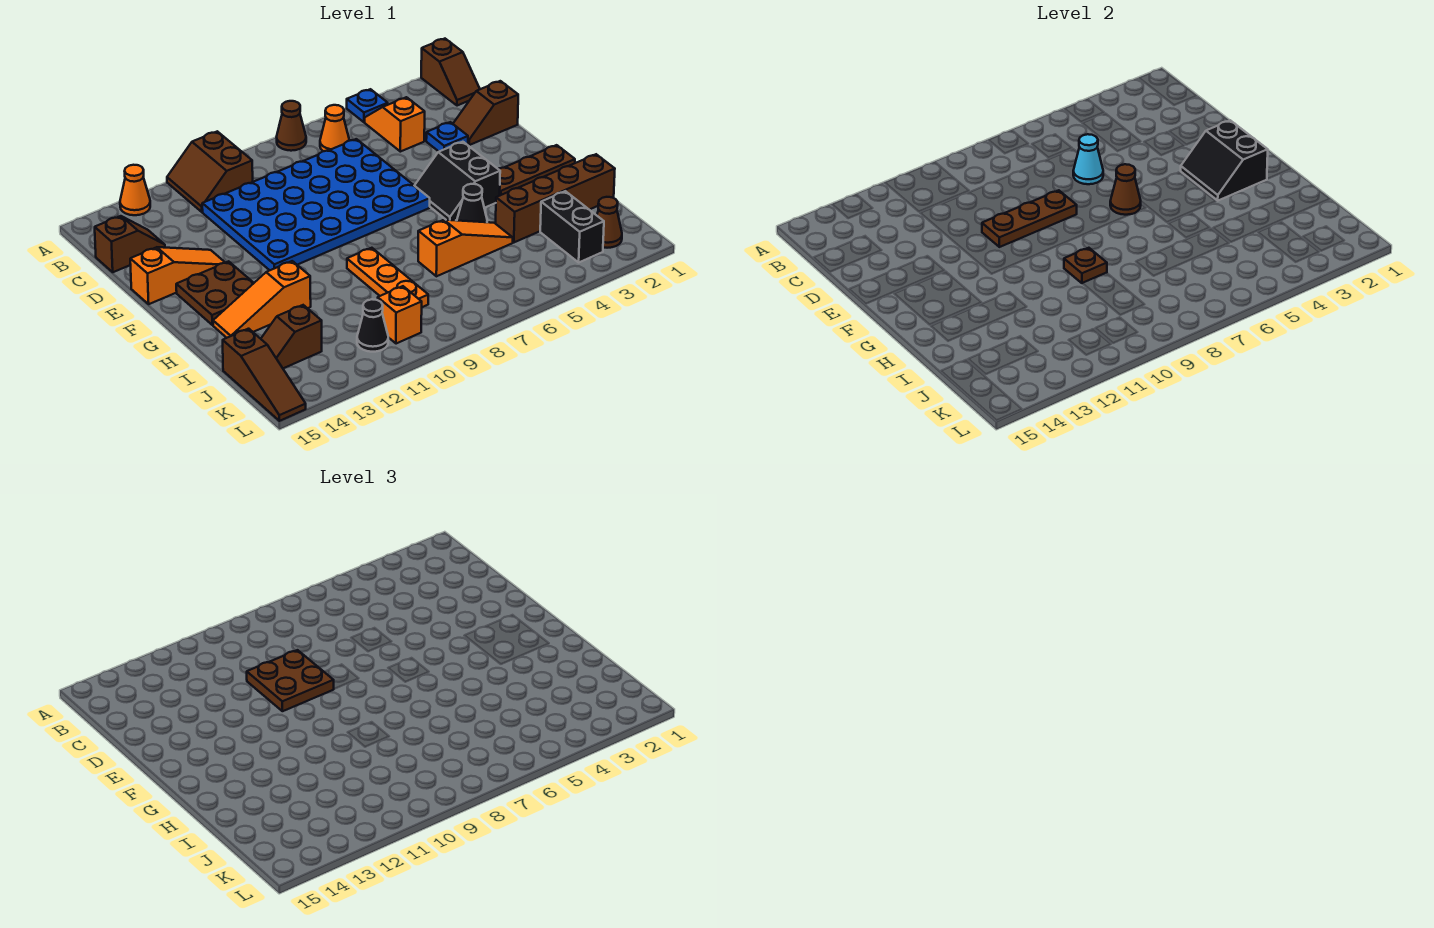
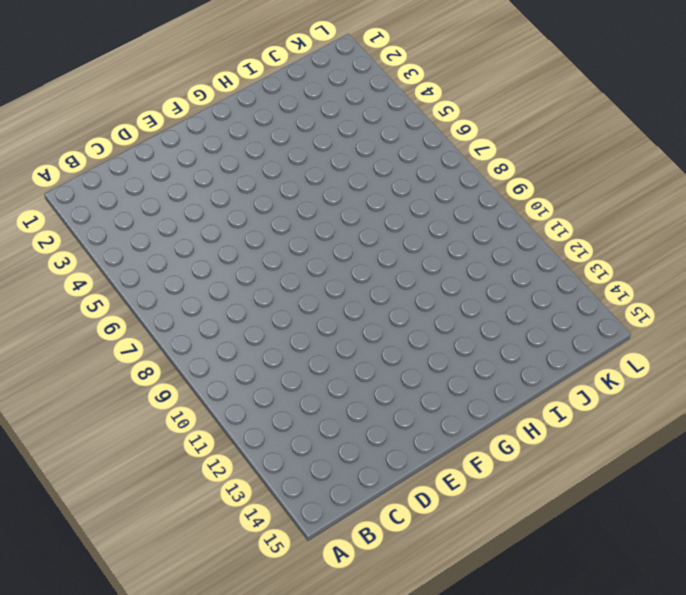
none -> brown slope A1:B1 level 1 top A
none -> blue plate A4 level 1
none -> brown cone A7 level 1
none -> brown slope A10:B11 level 1 top 10

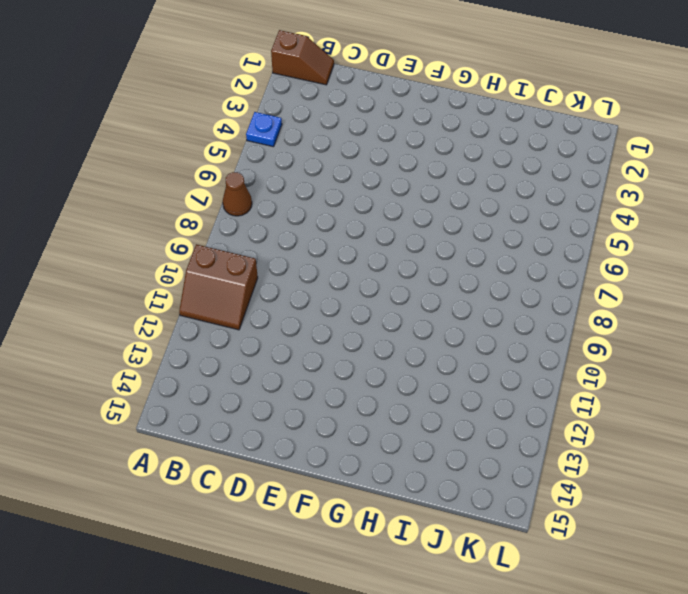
none -> orange cone A13 level 1
none -> orange slope B4:C4 level 1 top C
none -> orange cone B6 level 1
none -> blue plate C6:F11 level 1

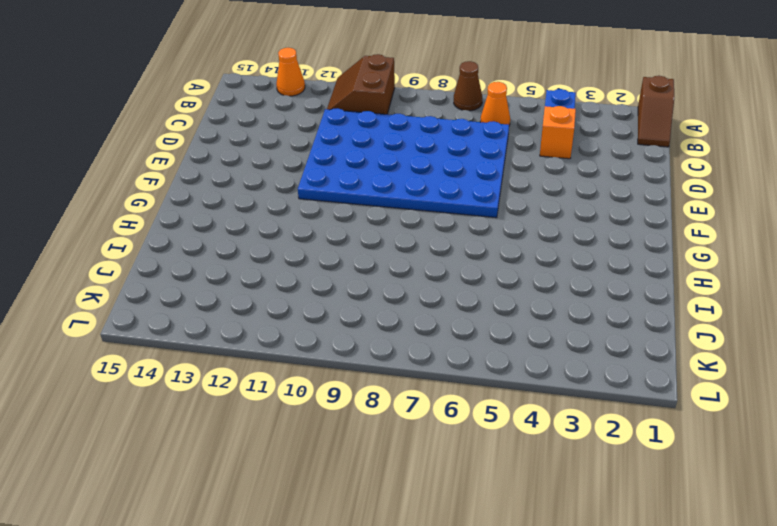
none -> brown slope C14:C15 level 1 top 15
none -> brown slope D1:D2 level 1 top 1
none -> blue plate D3 level 1
none -> orange slope E13:E15 level 1 top 15

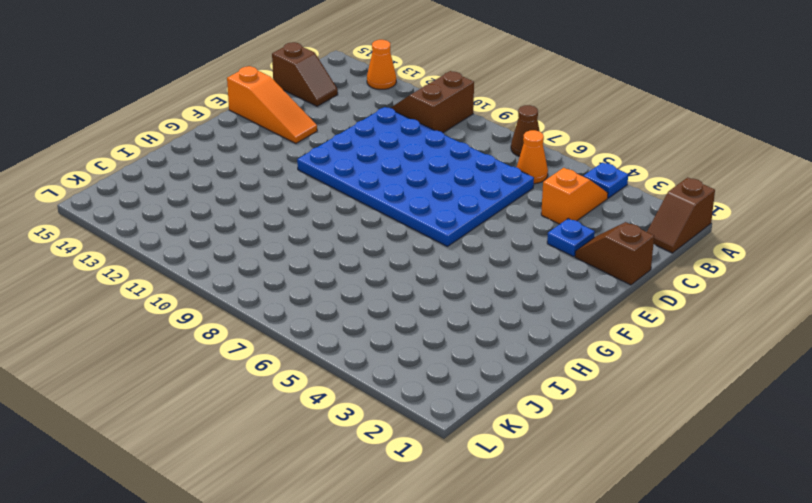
none -> black slope F4:G5 level 1 top 4
none -> brown plate F13:G14 level 1
none -> brown plate G1:G3 level 1
none -> black cone H5 level 1

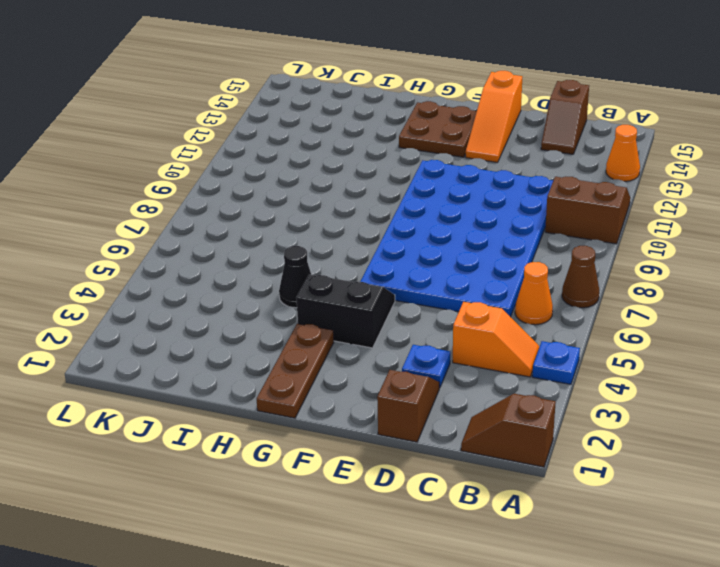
none -> orange plate H9:J9 level 1
none -> orange slope H12:H14 level 1 top 12
none -> brown brick I1:I4 level 1
none -> orange slope I5:I7 level 1 top 7

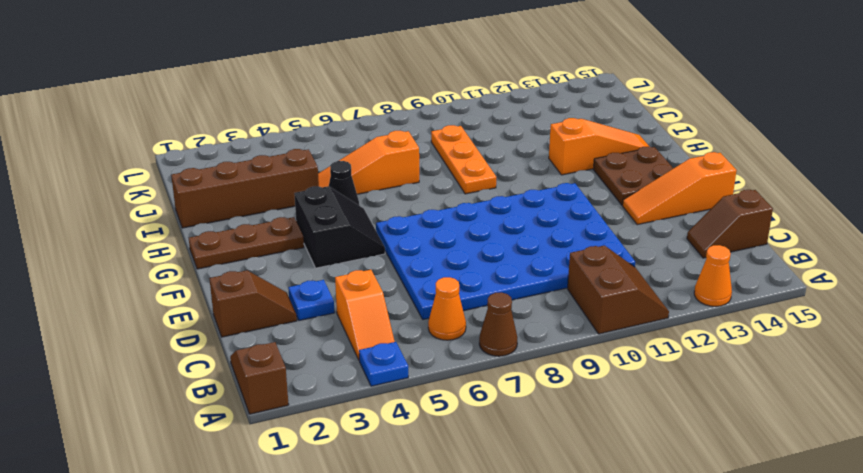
none -> black brick J3:K3 level 1
none -> brown slope J13:J14 level 1 top 13
none -> brown slope J15:L15 level 1 top J
none -> brown cone K2 level 1

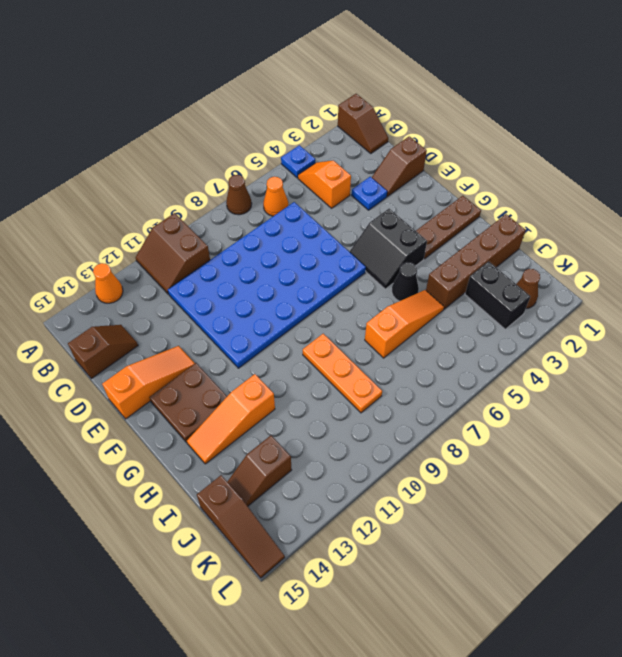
none -> orange brick K10 level 1
none -> black cone K11 level 1
none -> cyan cone D6 level 2
none -> brown plate E8:E10 level 2

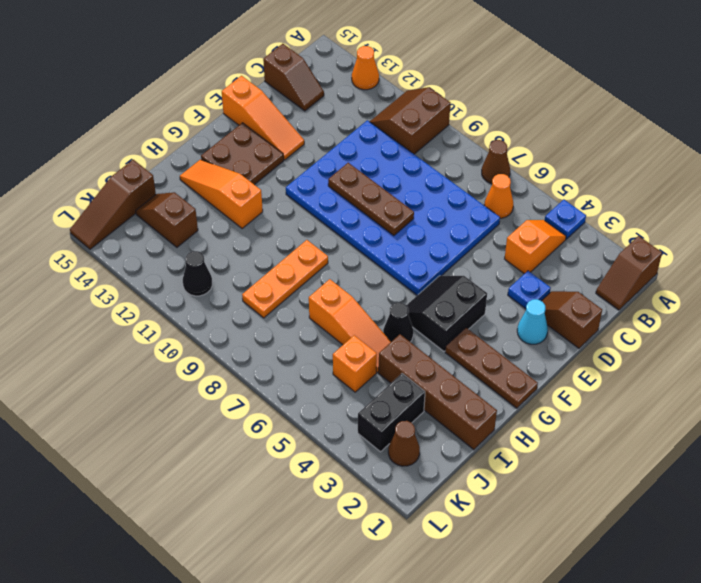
cyan cone E2 level 1 -> cyan cone D6 level 2
orange brick J5 level 1 -> orange brick K10 level 1
none -> black slope F2:G3 level 2 top 2
none -> brown cone F6 level 2
none -> brown plate H9 level 2
none -> brown plate D9:E10 level 3

